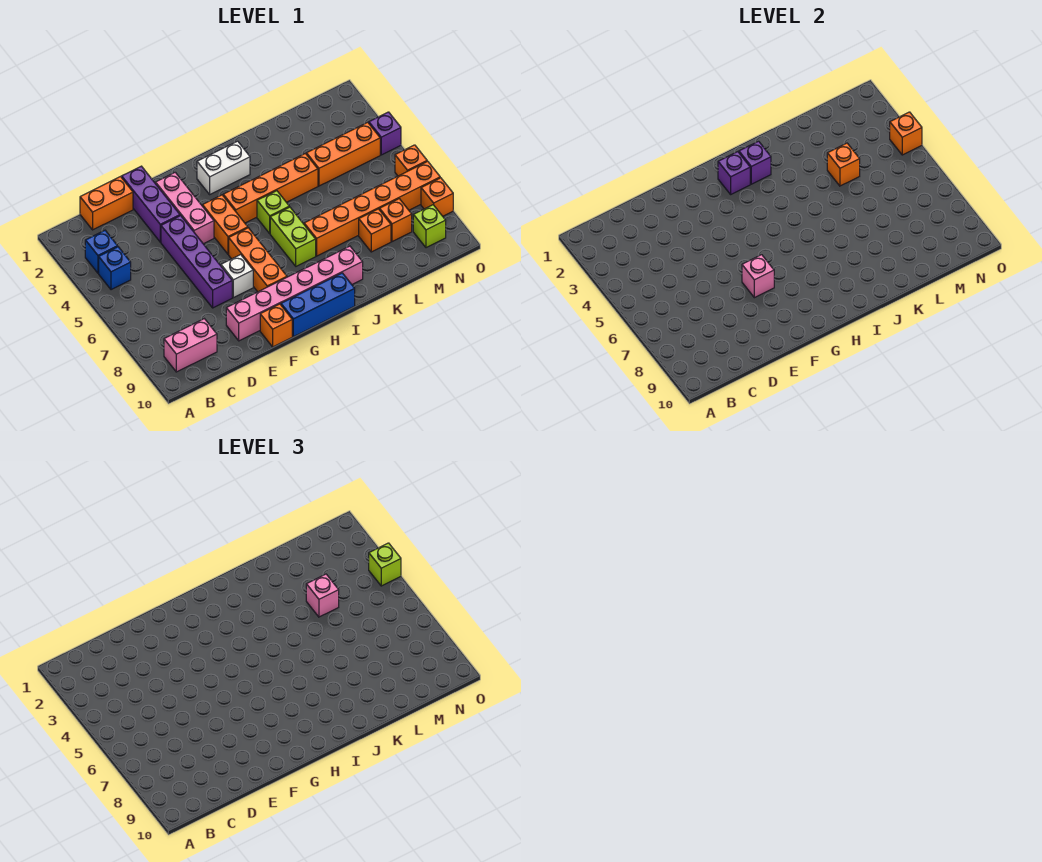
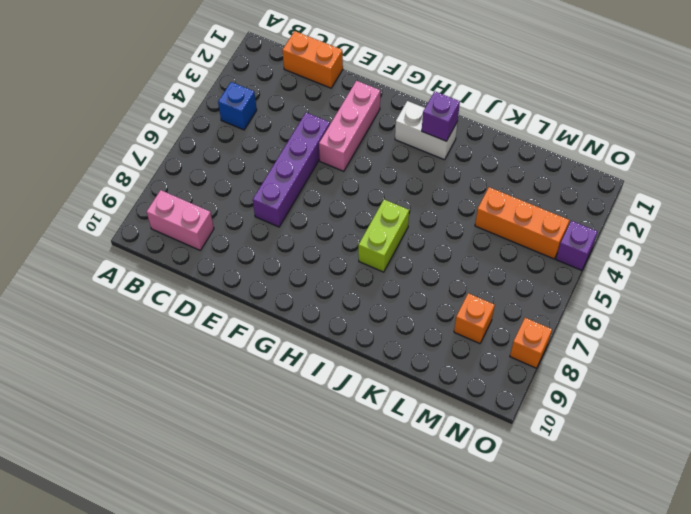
none -> blue brick B3 level 1
none -> purple brick E1:E3 level 1
none -> pink brick E9:J9 level 1
none -> white brick F7 level 1

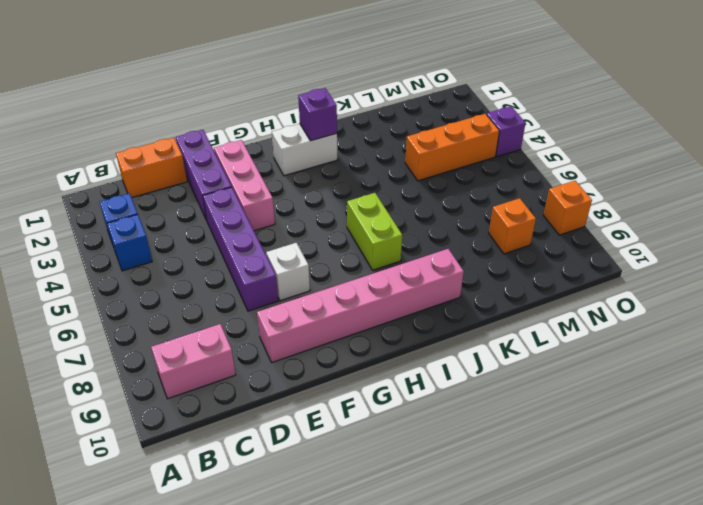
none -> orange brick F10 level 1
none -> orange brick G4:G5 level 1
none -> orange brick G6:G8 level 1
none -> blue brick G10:I10 level 1

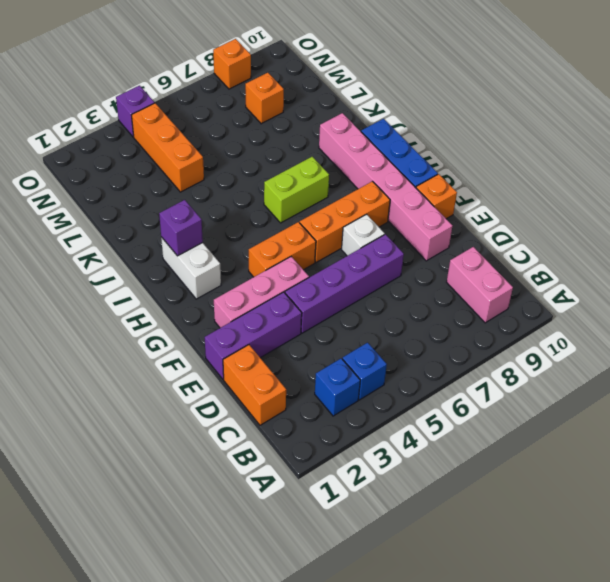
none -> orange brick H4:K4 level 1
none -> lime brick I5 level 1
none -> orange brick J7:O7 level 1
none -> orange brick L8 level 1

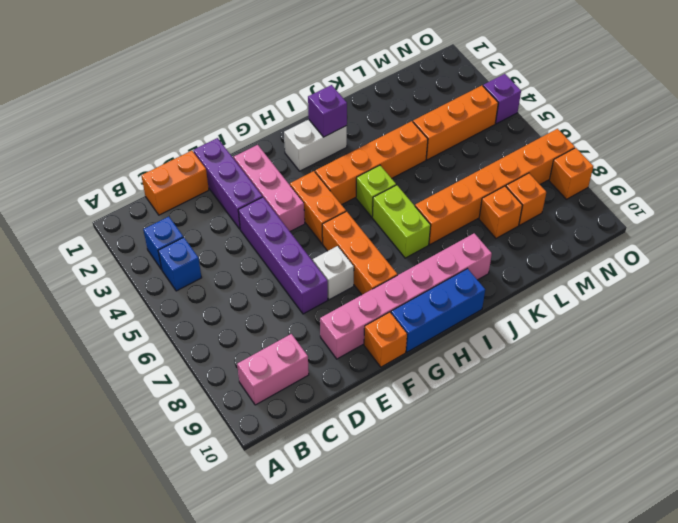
none -> lime brick N9 level 1
none -> orange brick O6 level 1
none -> pink brick F7 level 2
none -> purple brick H2 level 2

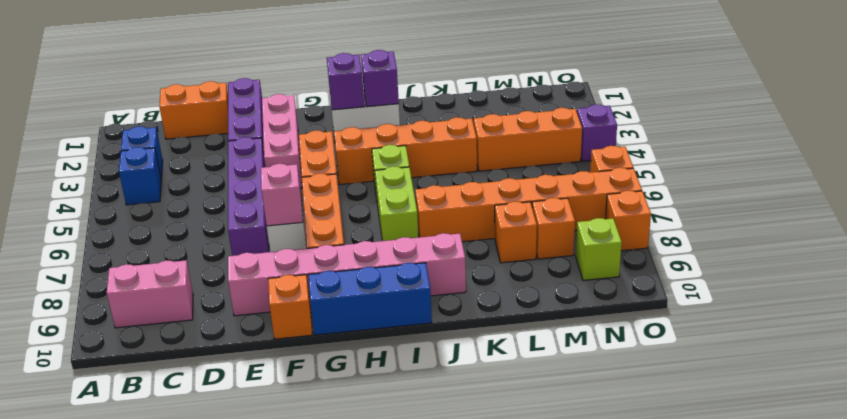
none -> orange brick L4 level 2
none -> orange brick O4 level 2
none -> pink brick L4 level 3
none -> lime brick O4 level 3

